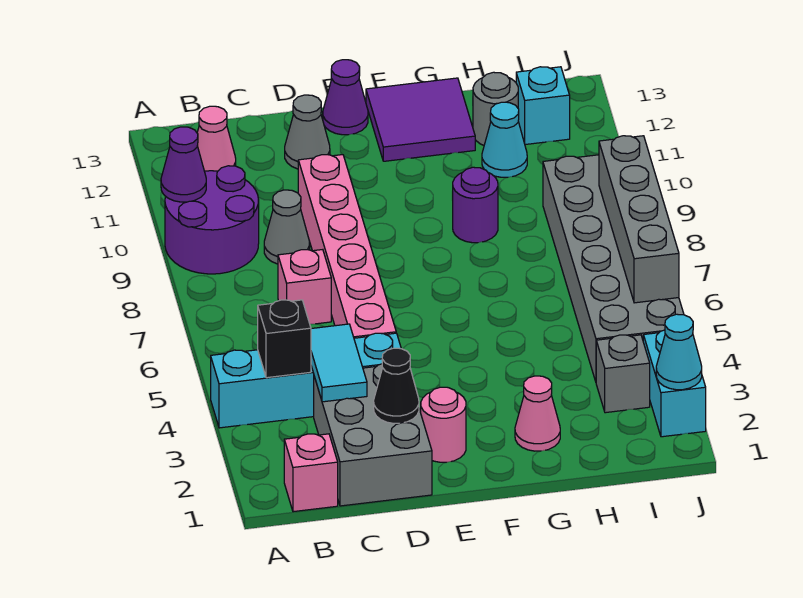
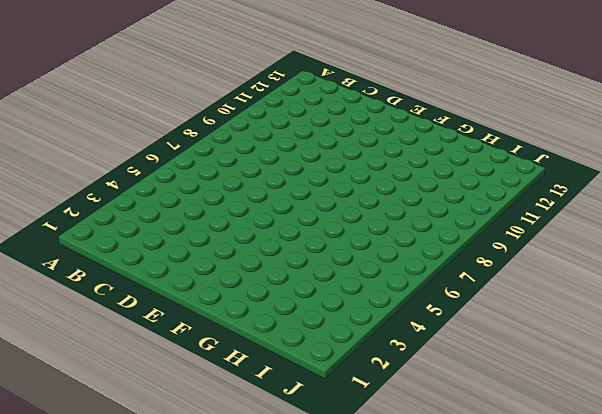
none -> cyan brick A4:D4 level 1
none -> purple round brick A9:B10 level 1
none -> pink brick B1 level 1

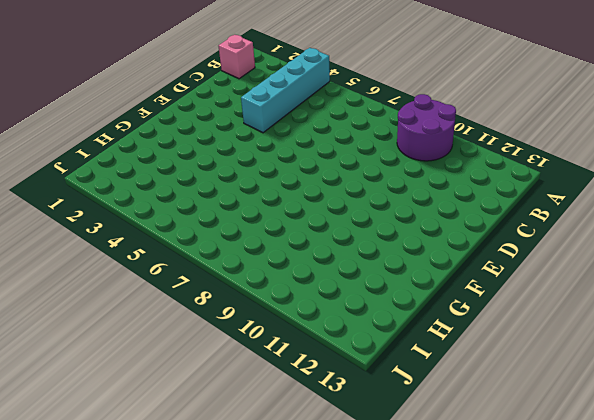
none -> pink cone B12 level 1
none -> grey brick C1:D3 level 1
none -> pink brick C7 level 1

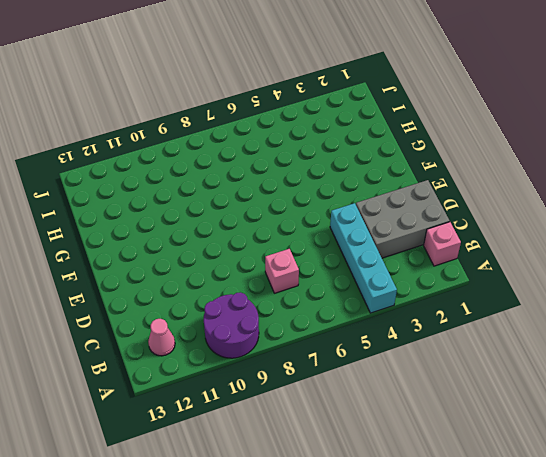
none -> grey cone C9 level 1
none -> pink brick D5:D10 level 1
none -> grey cone D12 level 1

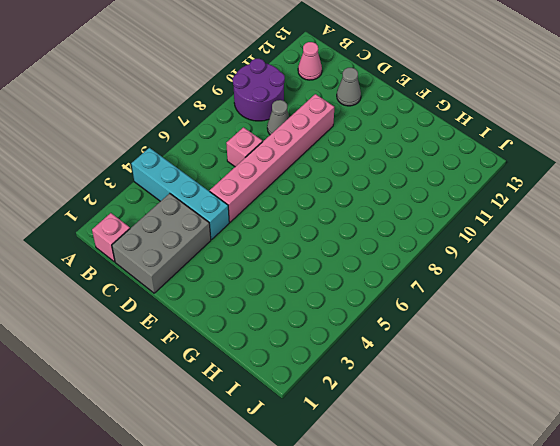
none -> pink round brick E2 level 1
none -> purple cone E13 level 1
none -> purple tile F12:G13 level 1

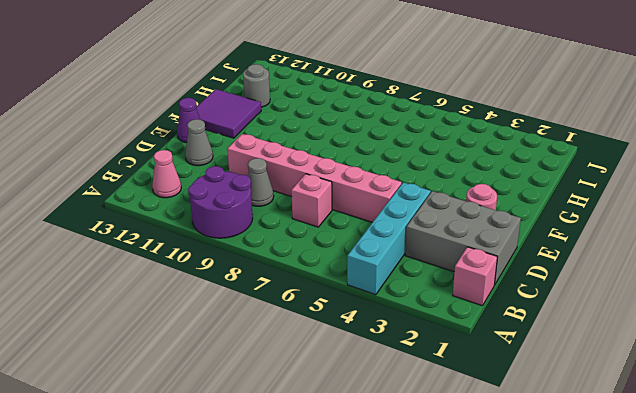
none -> pink cone G2 level 1
none -> purple round brick G9 level 1
none -> cyan cone H11 level 1

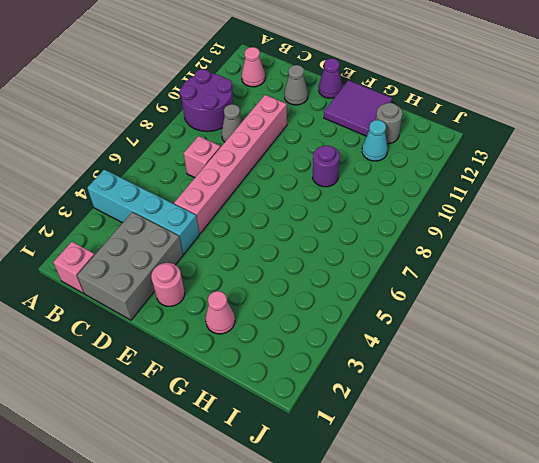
none -> grey brick I3 level 1
none -> grey brick I4:J9 level 1
none -> cyan brick I12 level 1

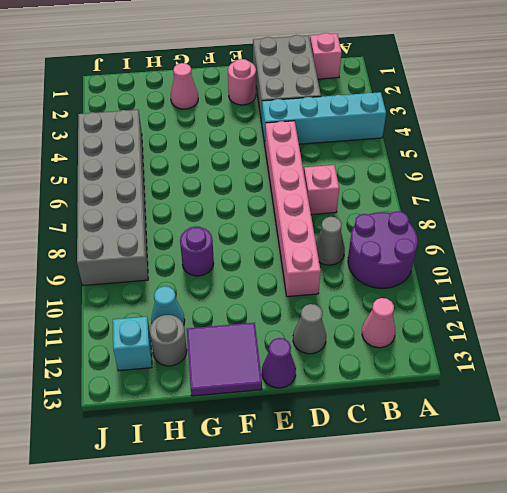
none -> grey brick I3 level 1
none -> cyan brick J2:J3 level 1
none -> purple cone A10 level 2

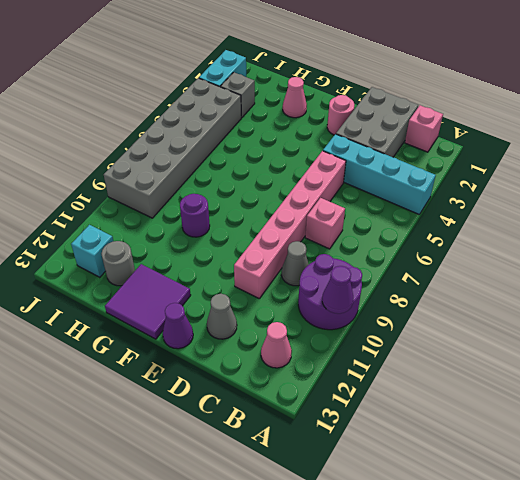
none -> cyan cone H11 level 1
none -> black brick B4 level 2
none -> cyan tile C3:C4 level 2

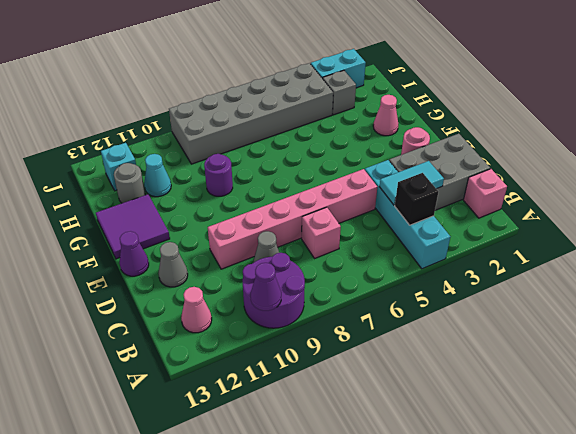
none -> black cone D2 level 2
none -> cyan cone J2 level 2
none -> grey brick J5:J8 level 2

